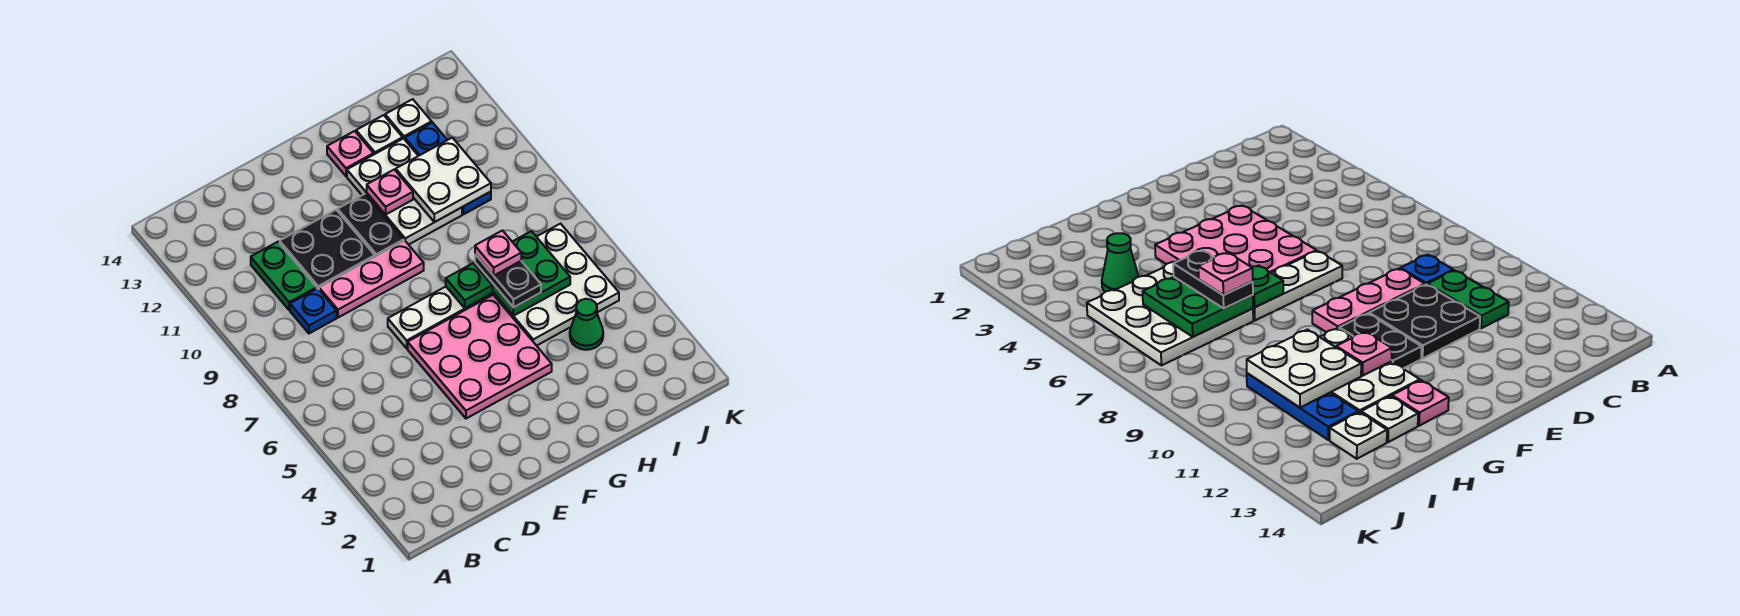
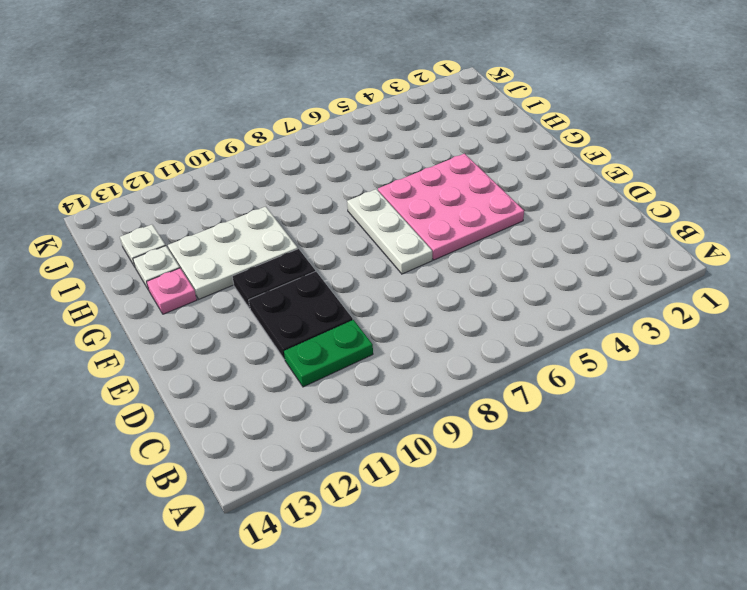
none -> blue plate C9 level 1
none -> pink plate D9:F9 level 1
none -> white plate H5:J7 level 1

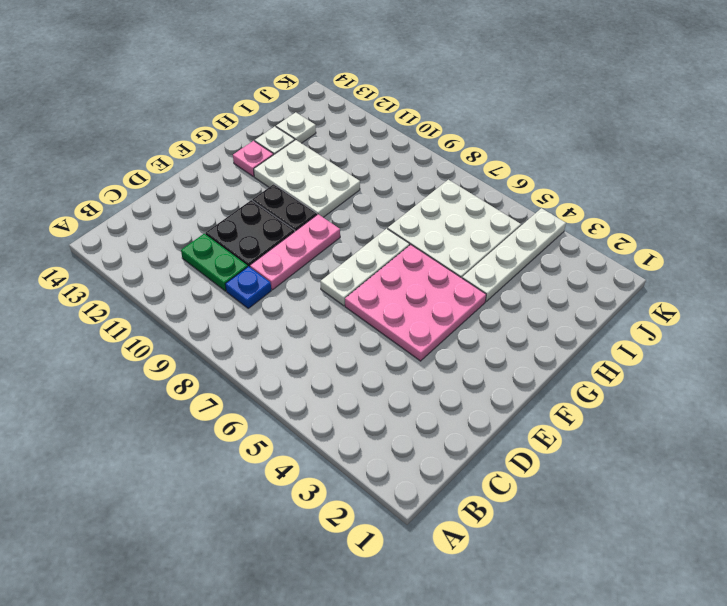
white plate H4:K4 level 1 -> green cone I4 level 1
none -> blue plate I10:I12 level 1
none -> green plate G7 level 2
none -> pink plate G11 level 2

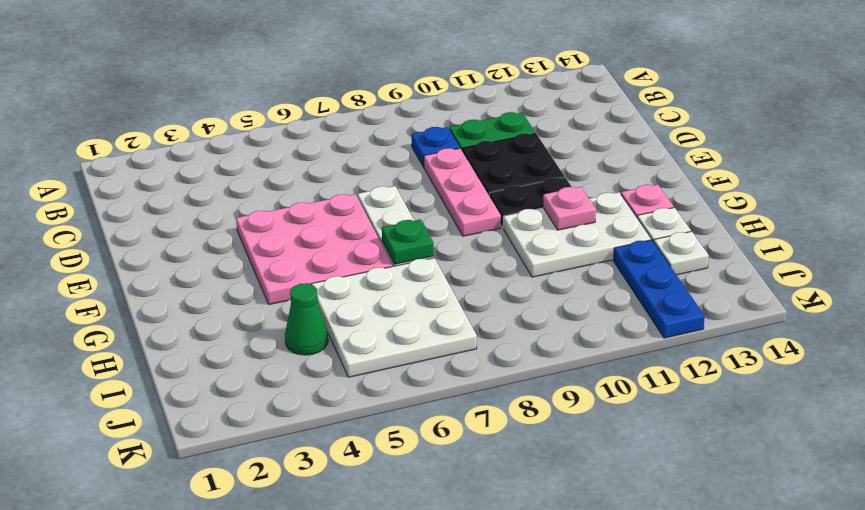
blue plate I12:K12 level 1 -> blue plate I10:I12 level 1
none -> green plate H6:I7 level 2
none -> white plate H10:I11 level 2
none -> black plate H6:H7 level 3

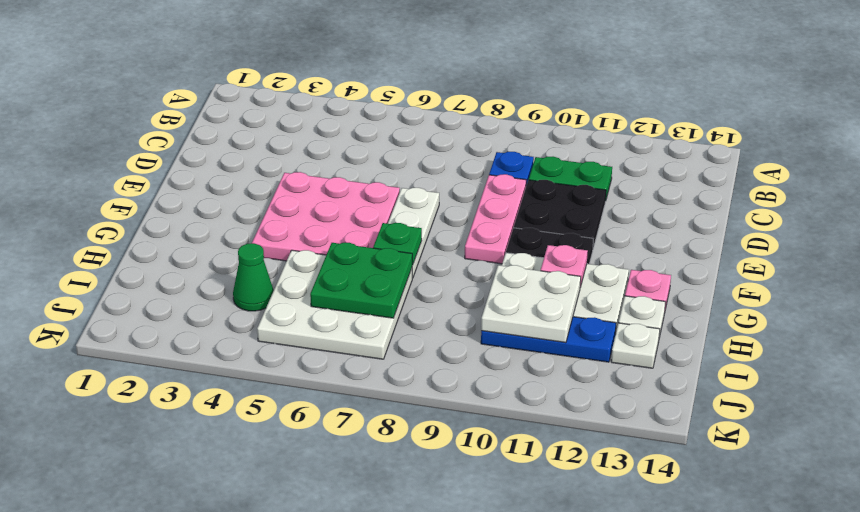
none -> black plate H6:H7 level 3
none -> pink plate H7 level 4

